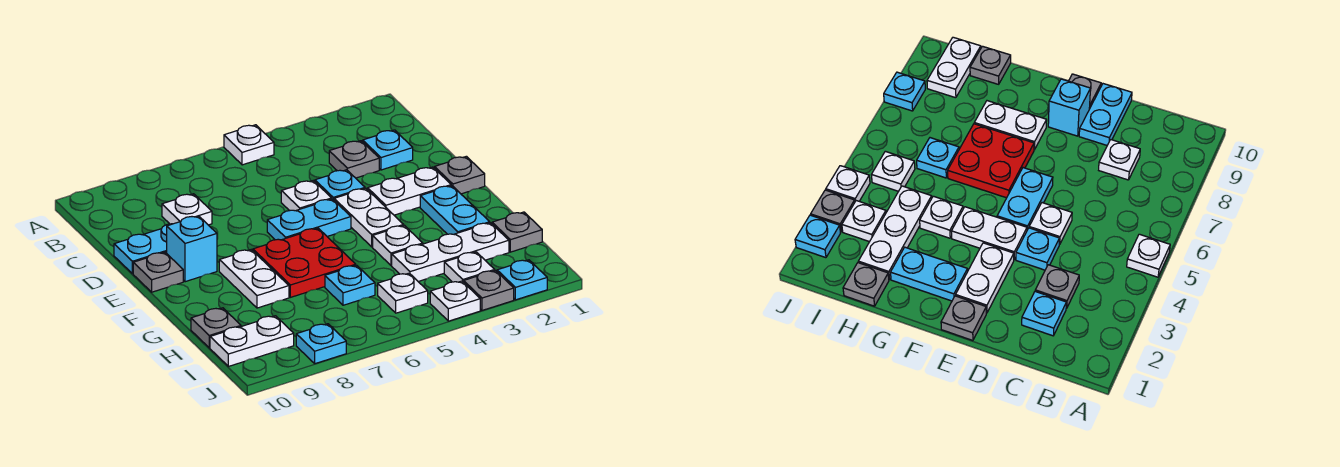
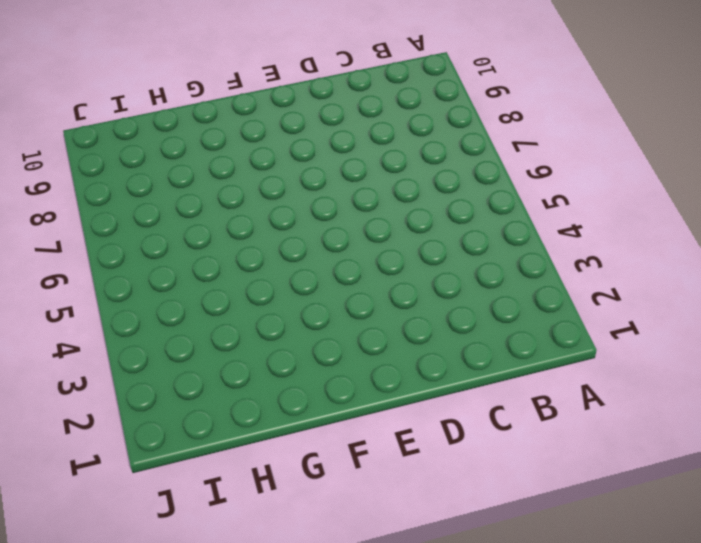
none -> white plate A5 level 1
none -> cyan plate C2 level 1
none -> grey plate C3 level 1

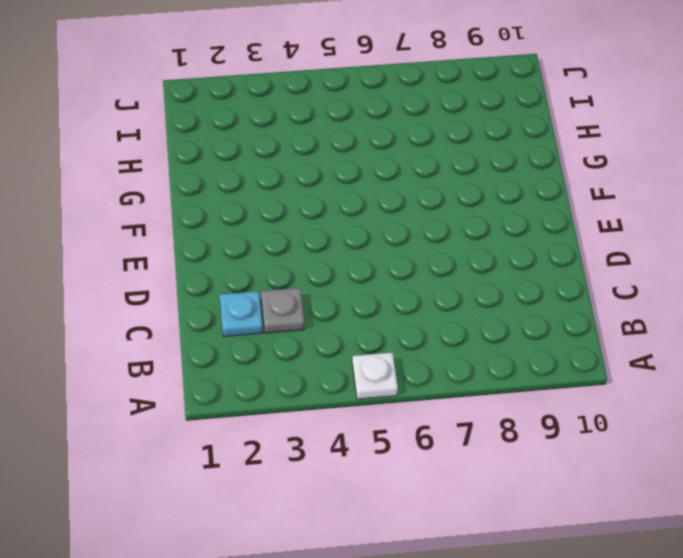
none -> white plate C8 level 1
none -> cyan plate D4 level 1
none -> white plate D5 level 1

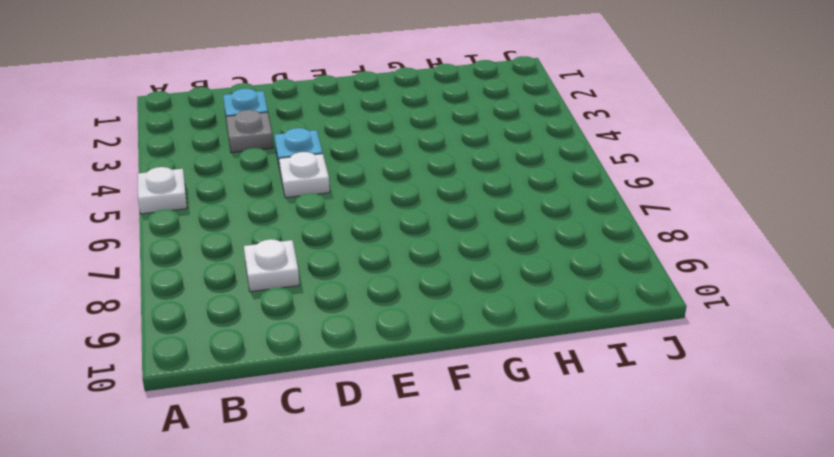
none -> cyan plate D9:D10 level 1
none -> grey plate E1 level 1
none -> white plate E2:E3 level 1

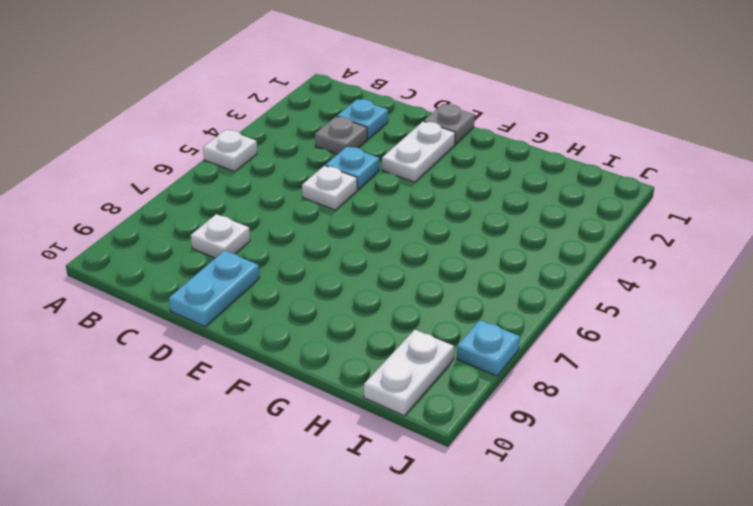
none -> white plate E4:F4 level 1
none -> cyan plate E5:E6 level 1
none -> cyan brick E9 level 1

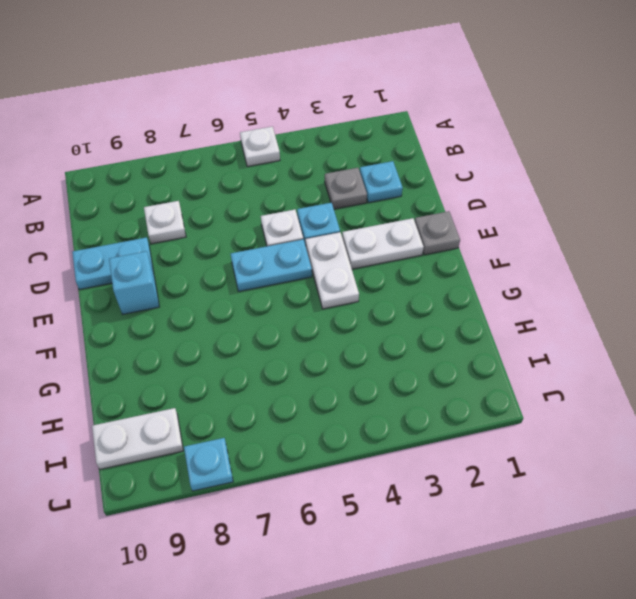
none -> grey plate E10 level 1
none -> cyan plate F2:G2 level 1
none -> red plate F6:G7 level 1

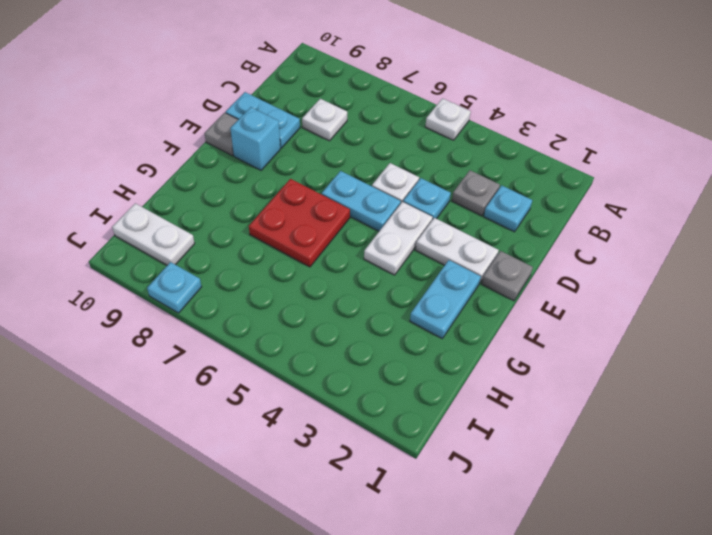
none -> white plate F8:G8 level 1
none -> white plate G4 level 1
none -> grey plate H1 level 1

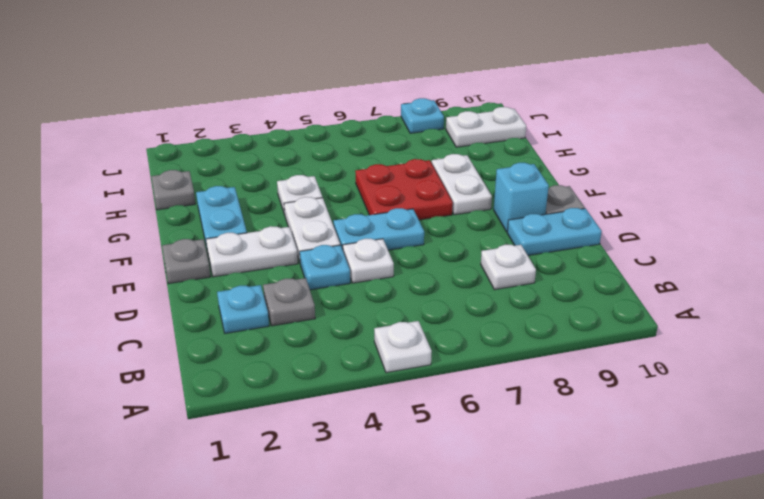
none -> white plate H2:H4 level 1
none -> cyan plate H6 level 1
none -> grey plate H10 level 1

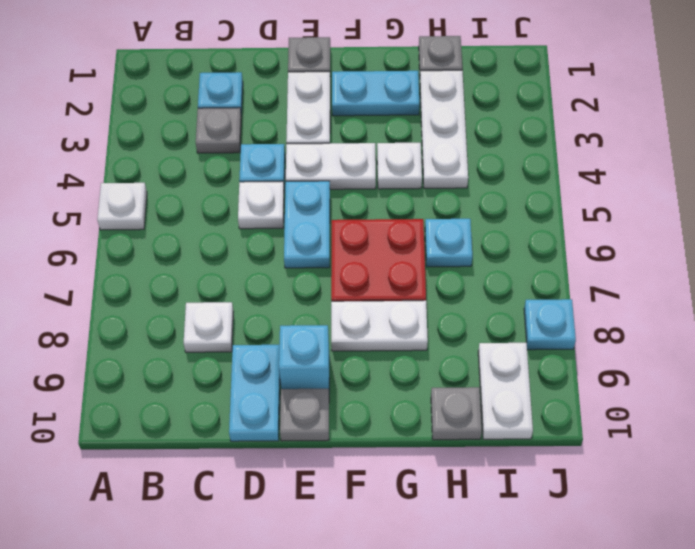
none -> white plate I3 level 1
none -> white plate I5 level 1
none -> cyan plate J2 level 1

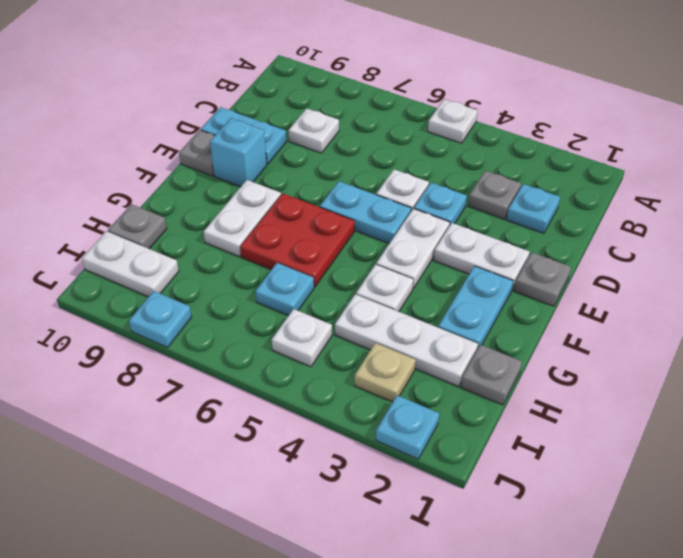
tan plate I3 level 1 -> white plate I3 level 1
none -> grey plate J3 level 1
none -> white plate J4 level 1

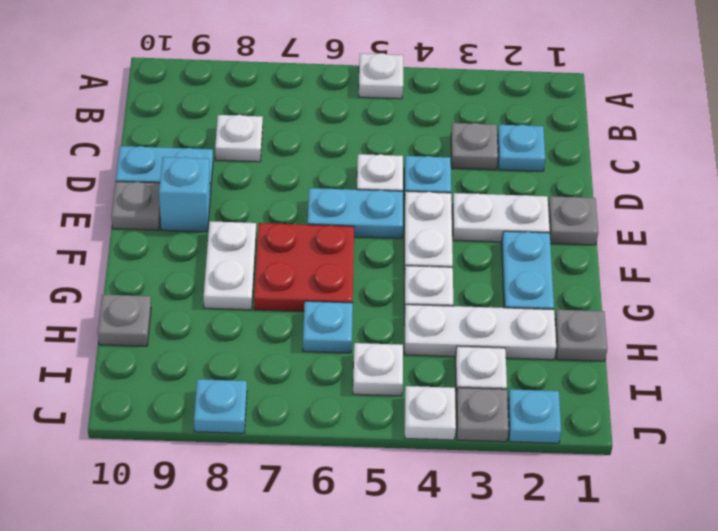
none -> white plate I9:I10 level 1

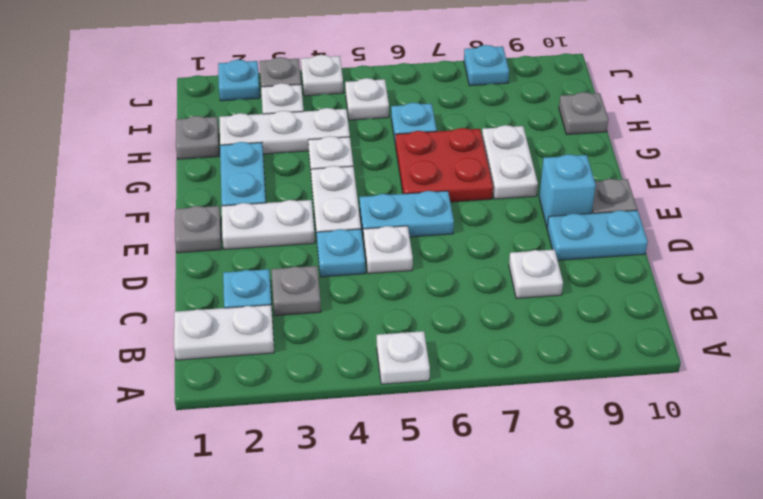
white plate B1:B2 level 1 -> white plate I9:I10 level 1

